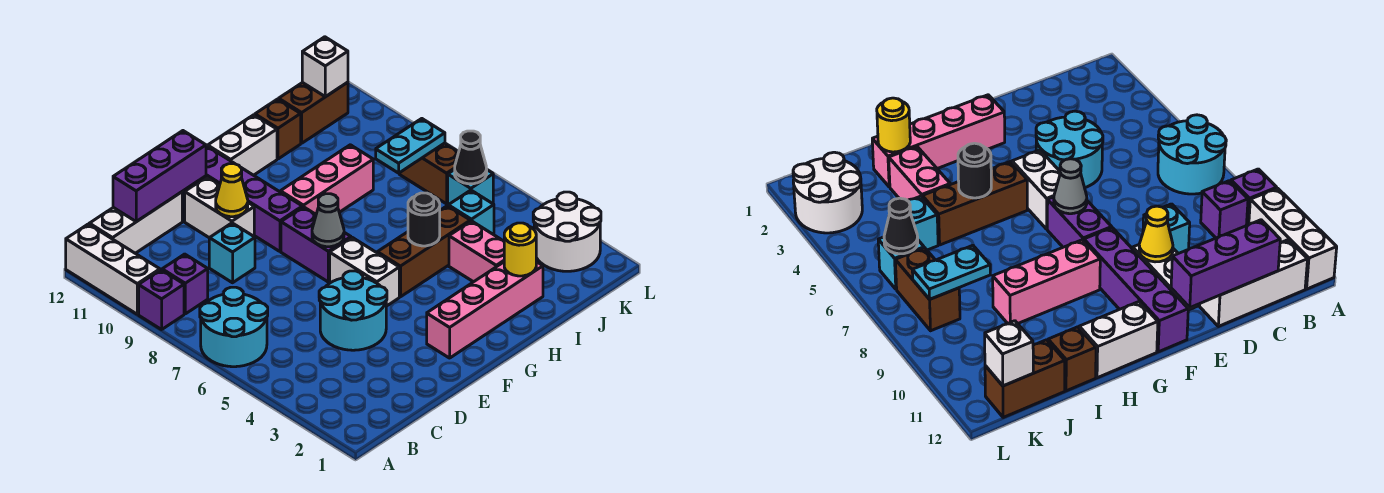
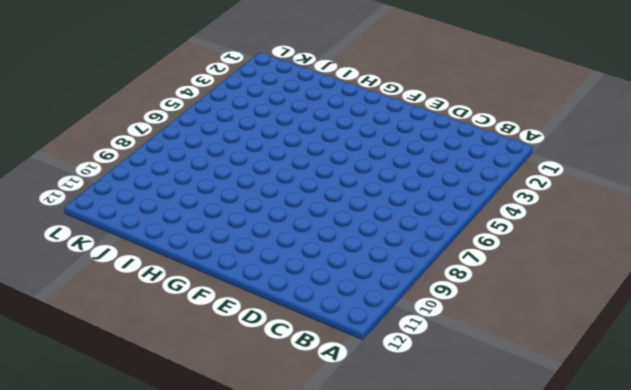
none -> cyan round brick A6:B7 level 1
none -> purple brick A9 level 1
none -> white brick A10:A12 level 1
none -> purple brick B9 level 1

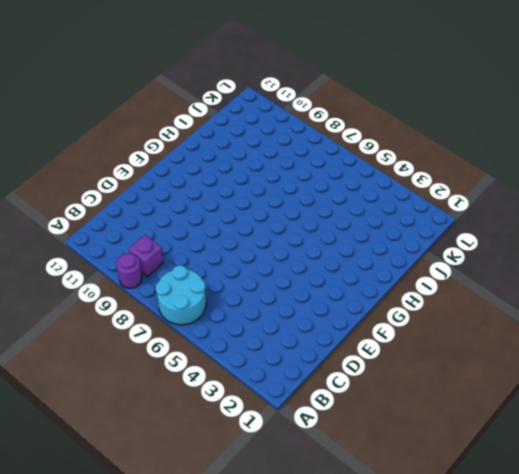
purple round brick A9 level 1 -> purple brick A9 level 1
none -> white brick A10:A12 level 1
none -> white brick B12:D12 level 1
none -> cyan round brick D4:E5 level 1
none -> cyan brick D9 level 1

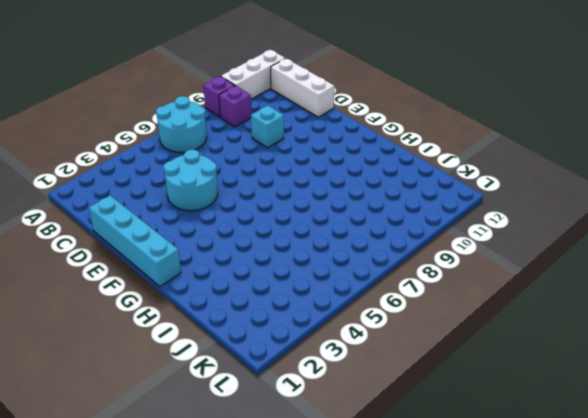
cyan brick D1:G1 level 1 -> none
none -> white brick E10:E11 level 1
none -> pink brick F2:I2 level 1
none -> white brick F5:F6 level 1
none -> purple brick F7:F8 level 1

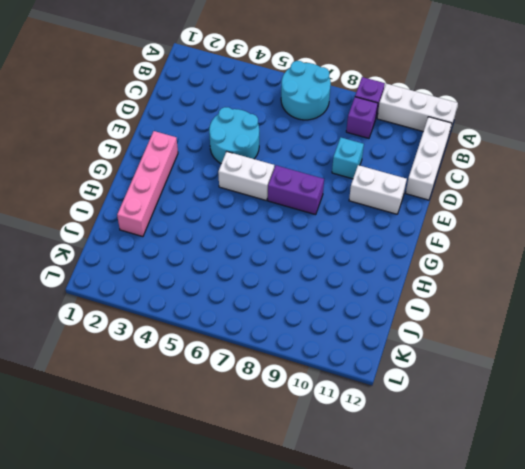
none -> purple brick F9:F12 level 1
none -> brown brick G5:I5 level 1
none -> pink brick G9:I9 level 1
none -> white brick G12:H12 level 1

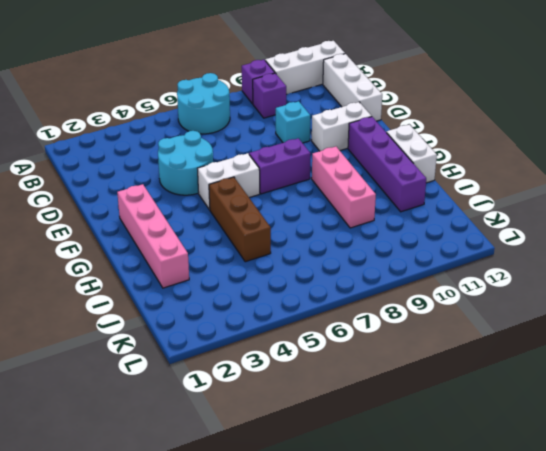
purple brick F11:I11 level 1 -> purple brick F9:F12 level 1
none -> pink brick I3:I4 level 1
none -> brown brick I12 level 1
none -> cyan brick J5 level 1
none -> brown brick J12:K12 level 1

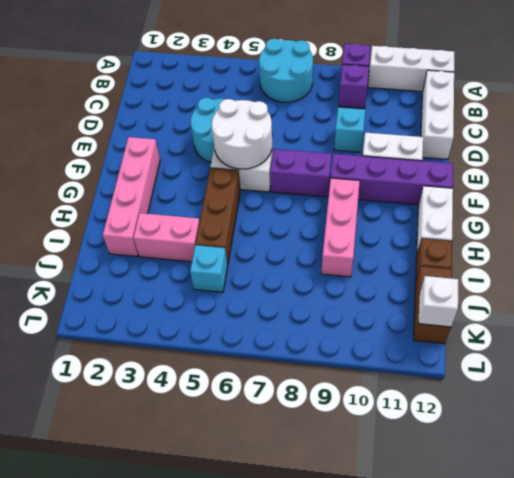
white round brick E5:F6 level 2 -> white round brick K2:L3 level 1
none -> cyan brick K6 level 1
none -> brown brick K7:K8 level 1
none -> purple brick C12:E12 level 2
none -> yellow cone E10 level 2

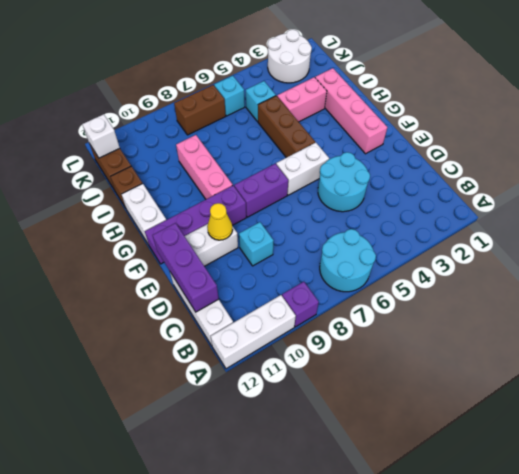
none -> purple brick B9 level 1
none -> grey cone F7 level 2
none -> black round brick H5 level 2
none -> yellow round brick I2 level 2

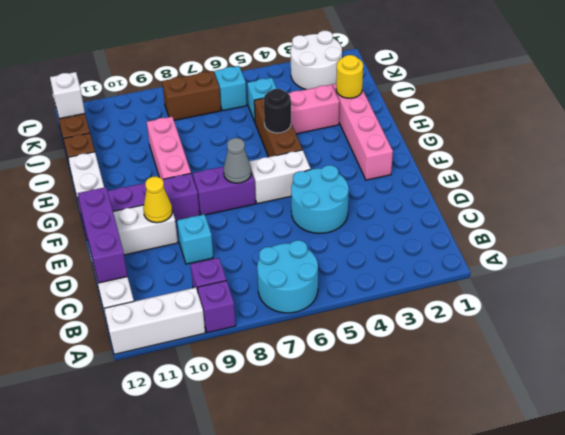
none -> cyan plate J8:K8 level 2
none -> black cone K6 level 2

